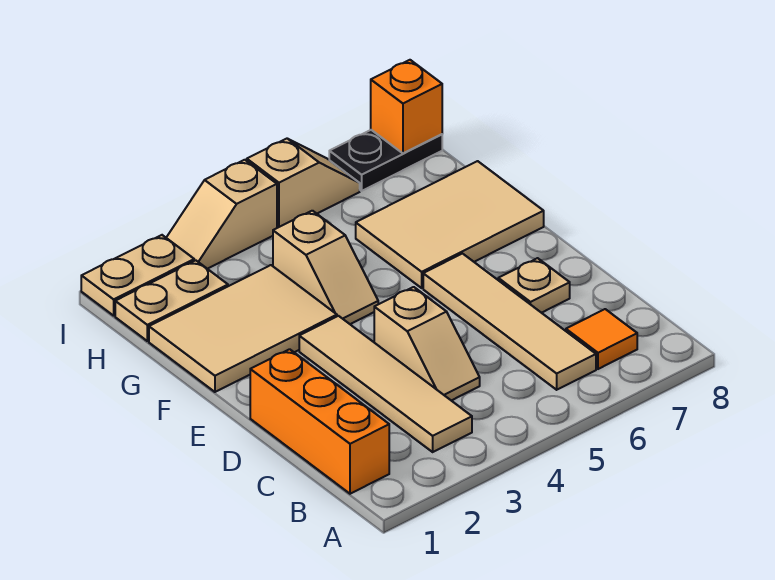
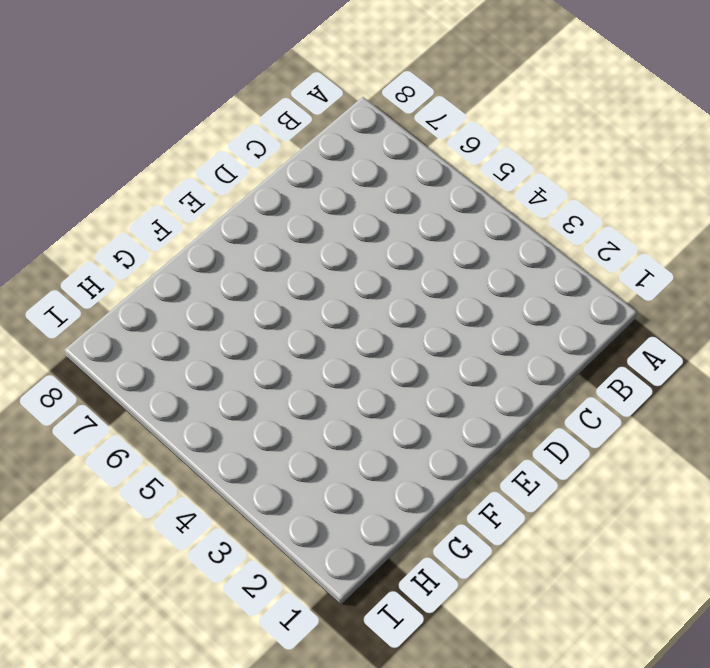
none -> orange brick B1:D1 level 1
none -> tan tile B3:E3 level 1
none -> tan tile B6:E6 level 1

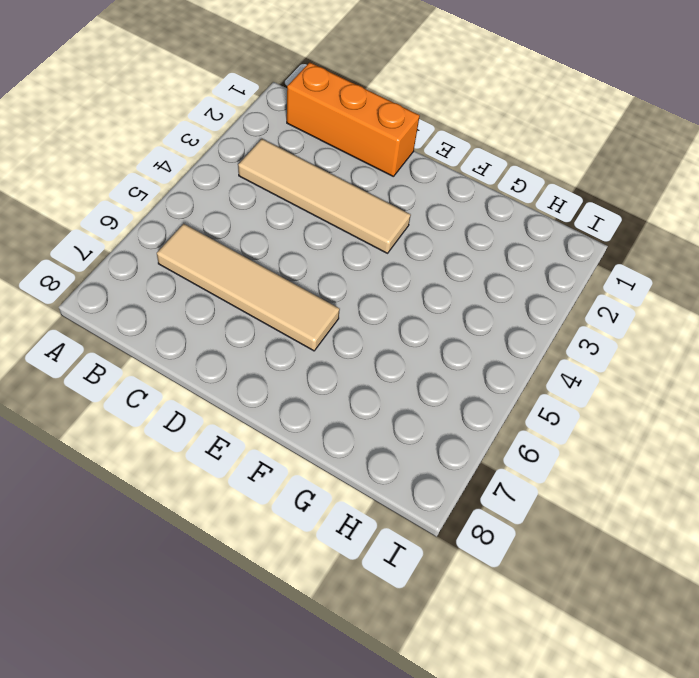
none -> orange tile B7 level 1
none -> tan slope C4:D4 level 1 top D
none -> tan plate D7 level 1

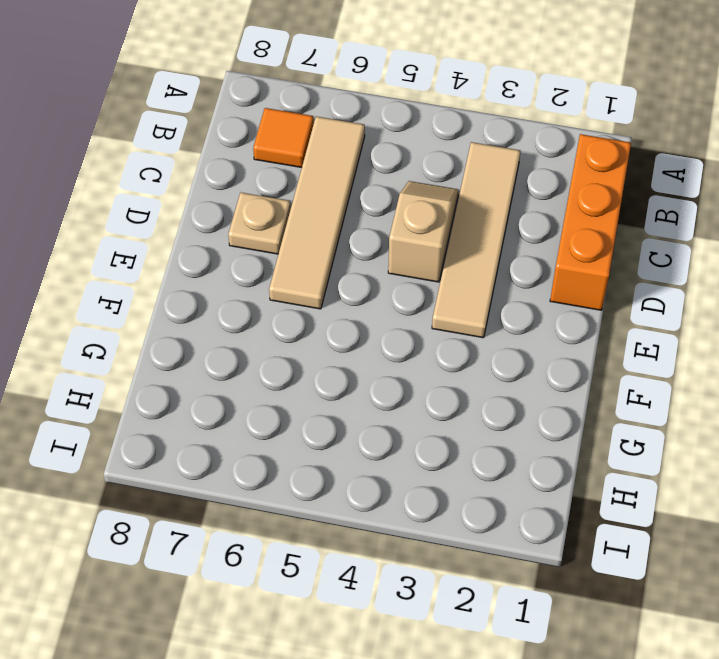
none -> tan tile F1:G3 level 1
none -> tan slope F4:G4 level 1 top G
none -> tan tile F6:G8 level 1

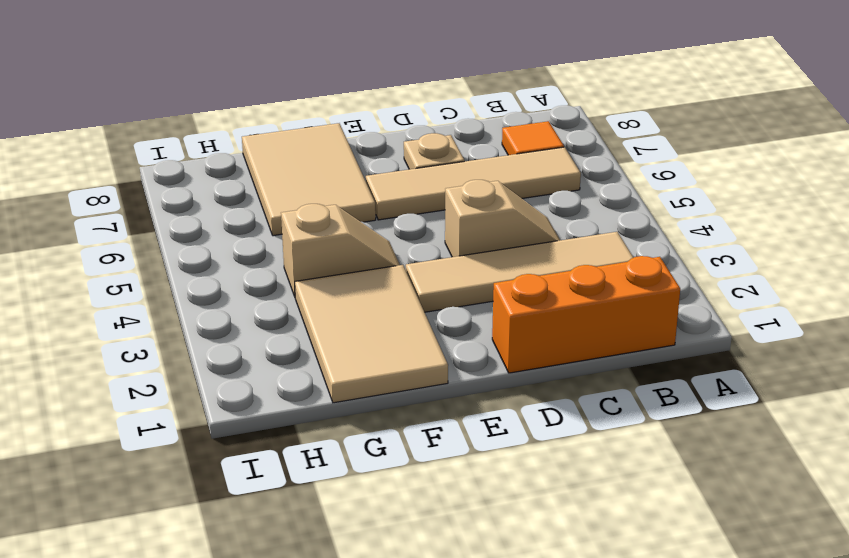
none -> tan plate H1:H2 level 1
none -> tan plate I1:I2 level 1
none -> tan slope I3:I4 level 1 top 4

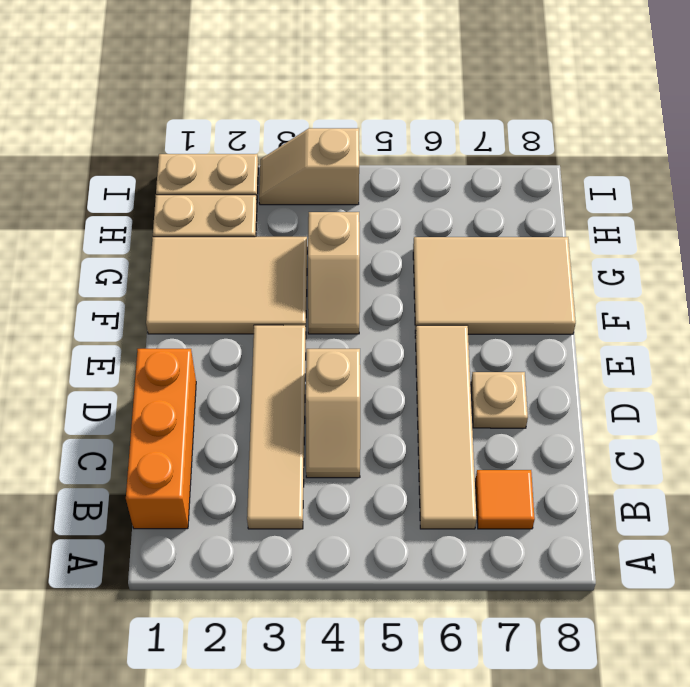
none -> tan slope I5:I6 level 1 top 5
none -> black plate I7:I8 level 1
none -> orange brick I8 level 2

